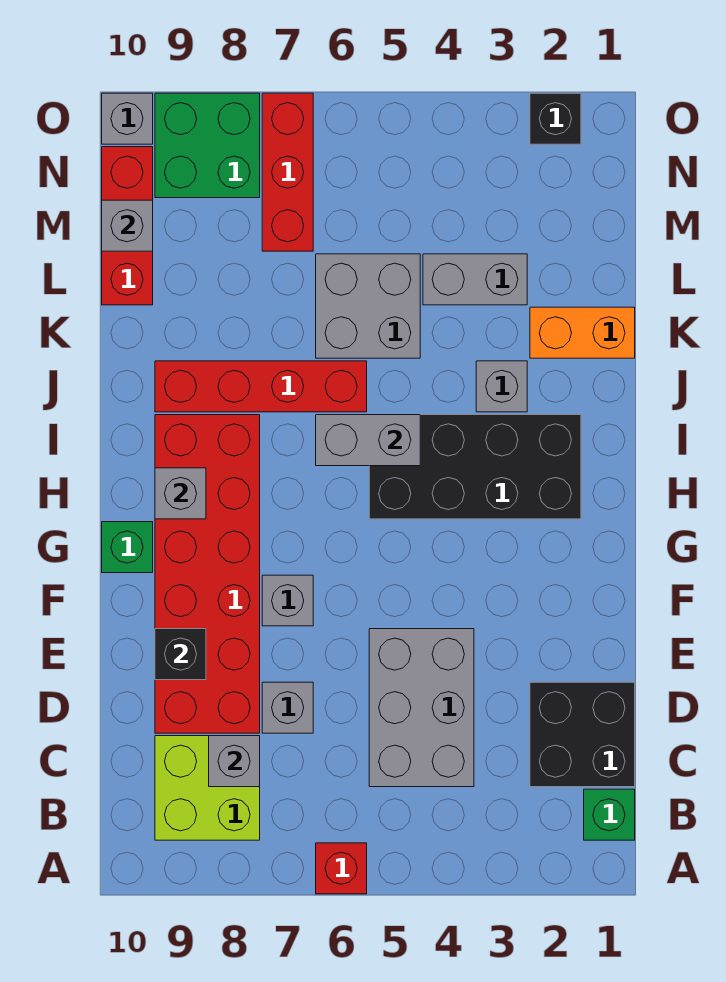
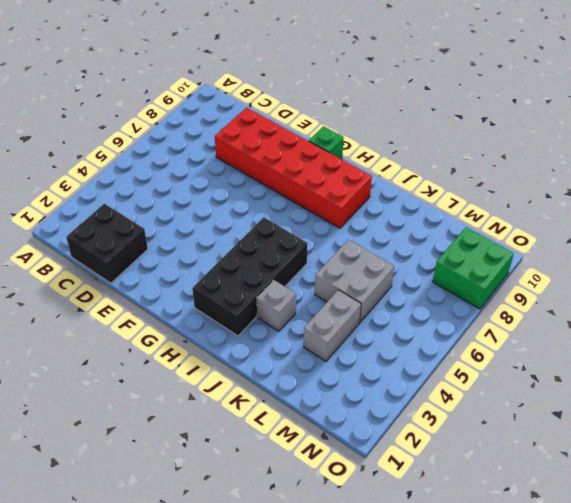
none -> red brick A6 level 1
none -> green brick B1 level 1
none -> lime brick B8:C9 level 1

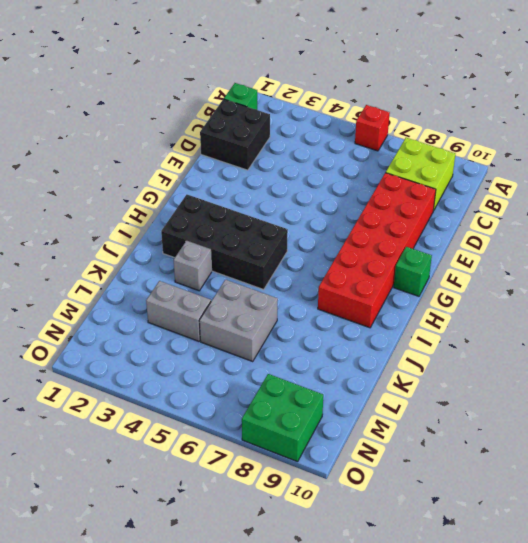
none -> grey brick C4:E5 level 1
none -> grey brick D7 level 1
none -> grey brick F7 level 1

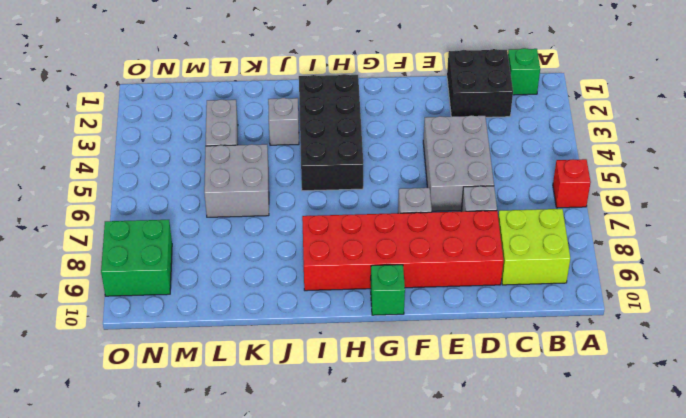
grey brick D4:E6 level 1 -> grey brick C4:E5 level 1
none -> red brick J6:J9 level 1
none -> orange brick K1:K2 level 1
none -> red brick L10:N10 level 1

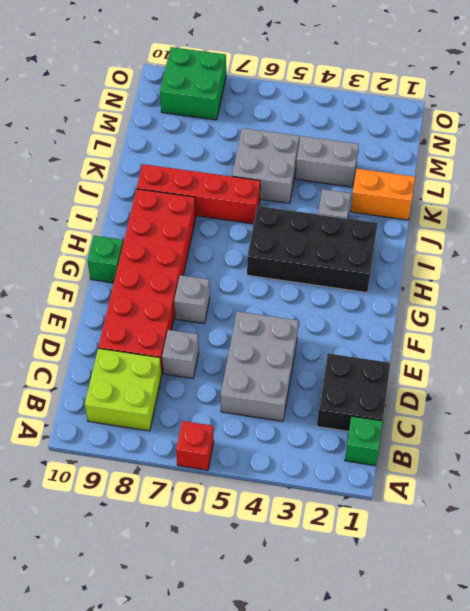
none -> red brick L10:N10 level 1
none -> red brick M7:O7 level 1
none -> black brick O2 level 1

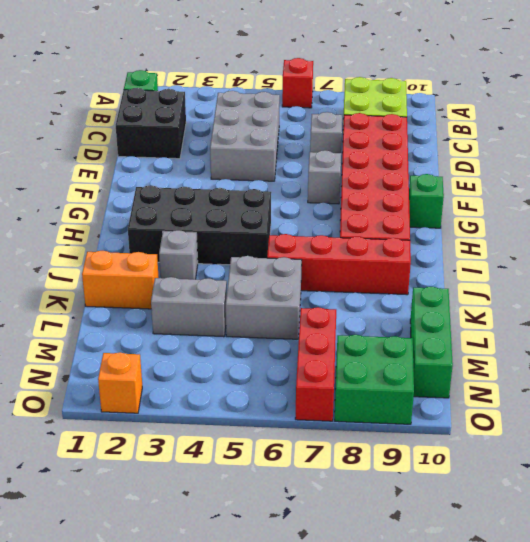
green brick L10:N10 level 1 -> red brick L10:N10 level 1
orange brick O2 level 1 -> black brick O2 level 1
none -> grey brick O10 level 1
none -> grey brick C8 level 2
none -> black brick E9 level 2

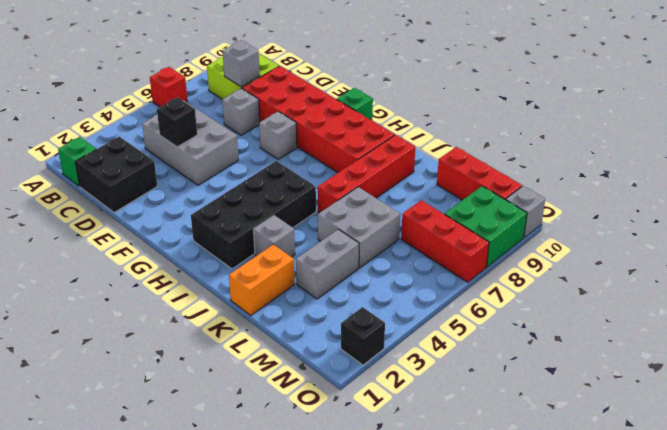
black brick D4 level 2 -> black brick E9 level 2
none -> grey brick H9 level 2
none -> grey brick I5:I6 level 2
none -> grey brick M10 level 2

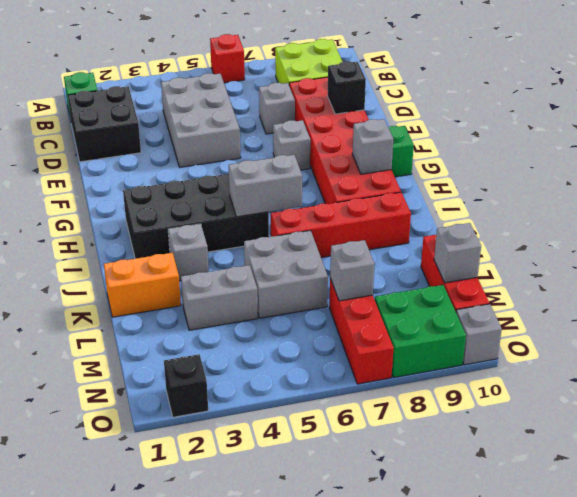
grey brick M7 level 2 -> grey brick C8 level 2

